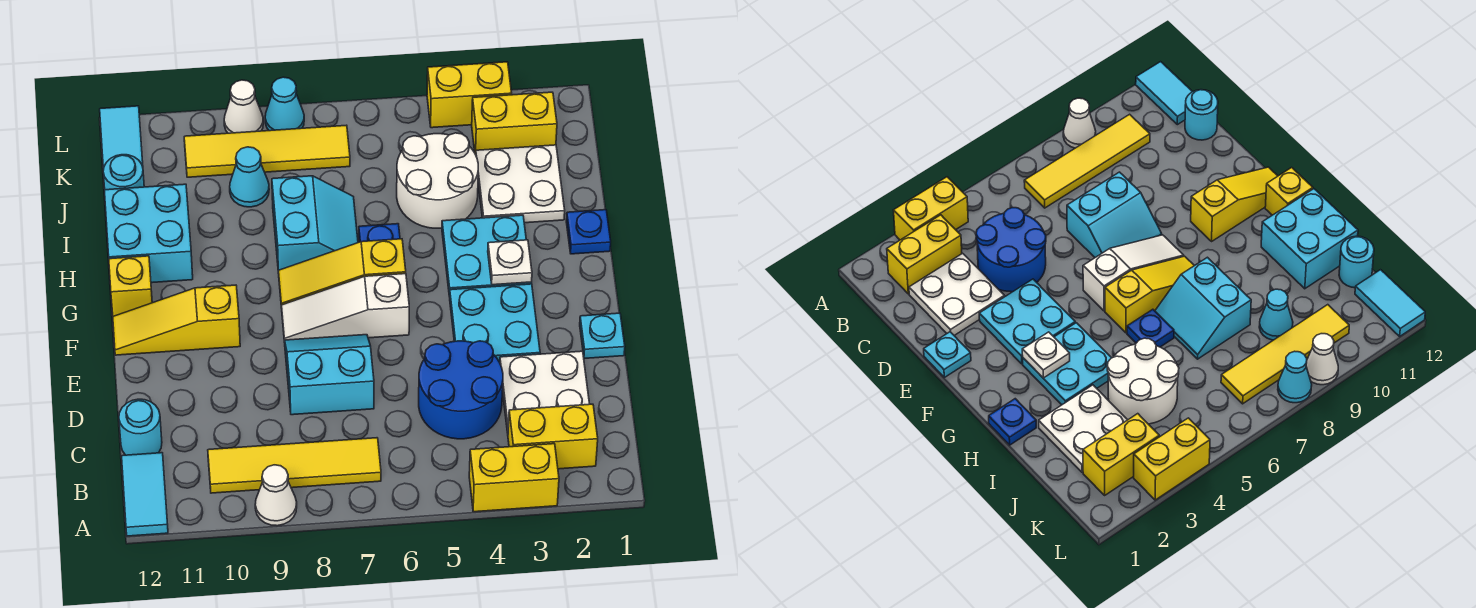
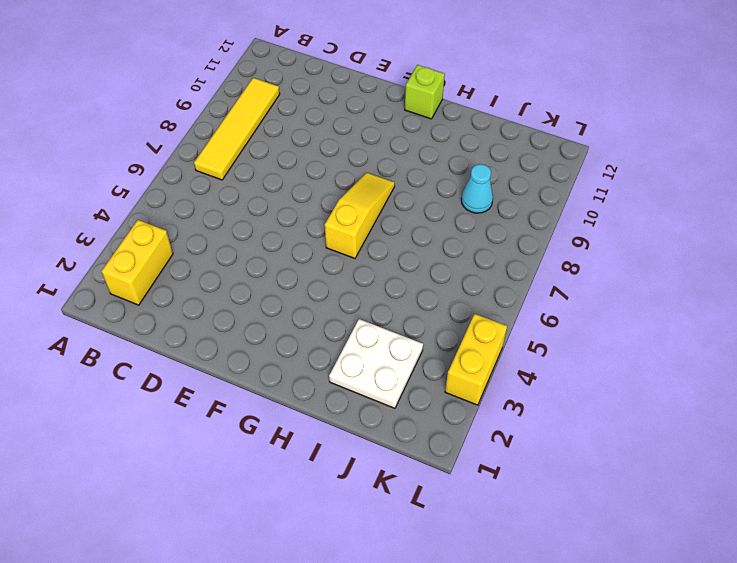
lime brick G12 level 1 -> yellow brick G12 level 1
none -> yellow brick A3:A4 level 1
none -> white cone A9 level 1
none -> cyan tile A12:B12 level 1
none -> white plate C2:D3 level 1

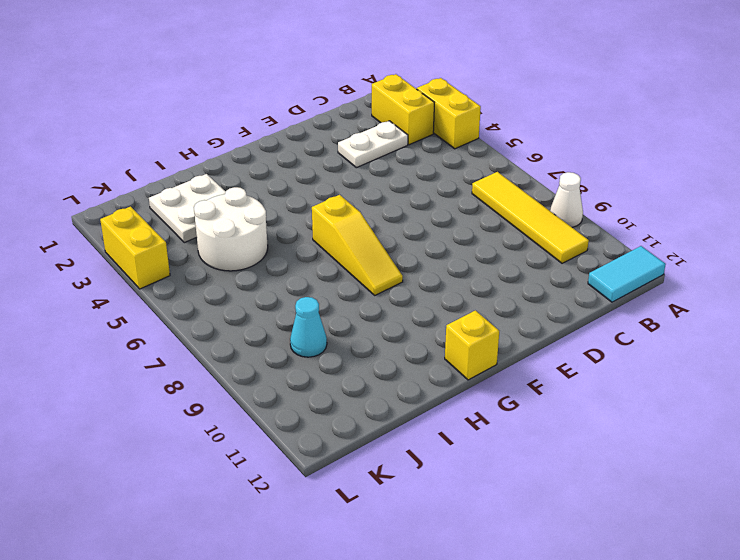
white plate C3:D3 level 1 -> white plate C2:D3 level 1
none -> blue round brick C4:D5 level 1
none -> cyan round brick C12 level 1
none -> cyan slope D7:E8 level 1 top D
none -> cyan plate E1 level 1

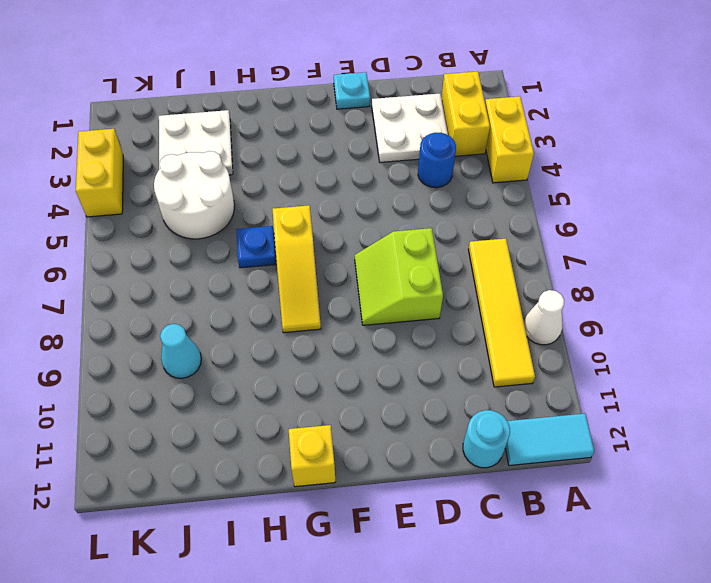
blue round brick C4 level 1 -> blue round brick C4:D5 level 1
lime slope D7:E8 level 1 top D -> cyan slope D7:E8 level 1 top D
none -> cyan plate E3:F4 level 1
none -> white slope F6:F8 level 1 top 6
none -> yellow slope F10:F12 level 1 top 10
none -> cyan plate G3:H4 level 1

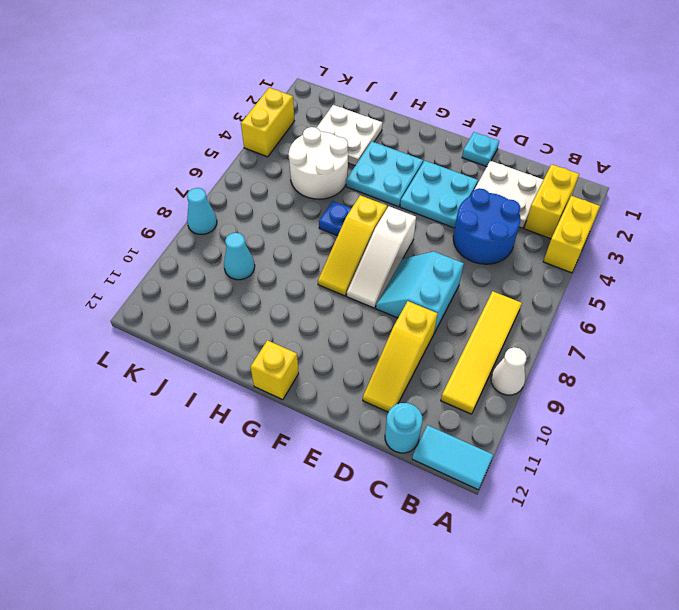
yellow slope D9:D11 level 1 top 9 -> yellow slope F10:F12 level 1 top 10
none -> blue plate H1 level 1
none -> cyan slope H7:I8 level 1 top 8
none -> cyan brick H11:I12 level 1
none -> cyan round brick J12 level 1

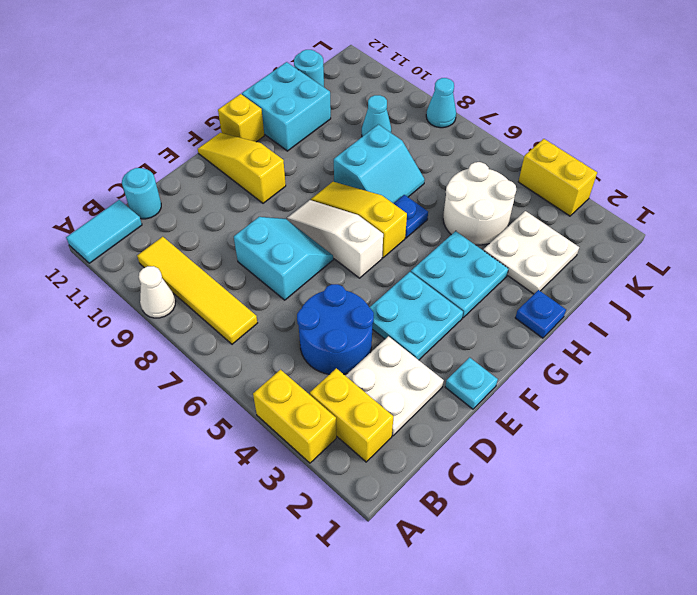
none -> yellow brick K2:K3 level 1
none -> yellow tile K7:K10 level 1
none -> cyan tile K12:L12 level 1
none -> white cone L9 level 1

